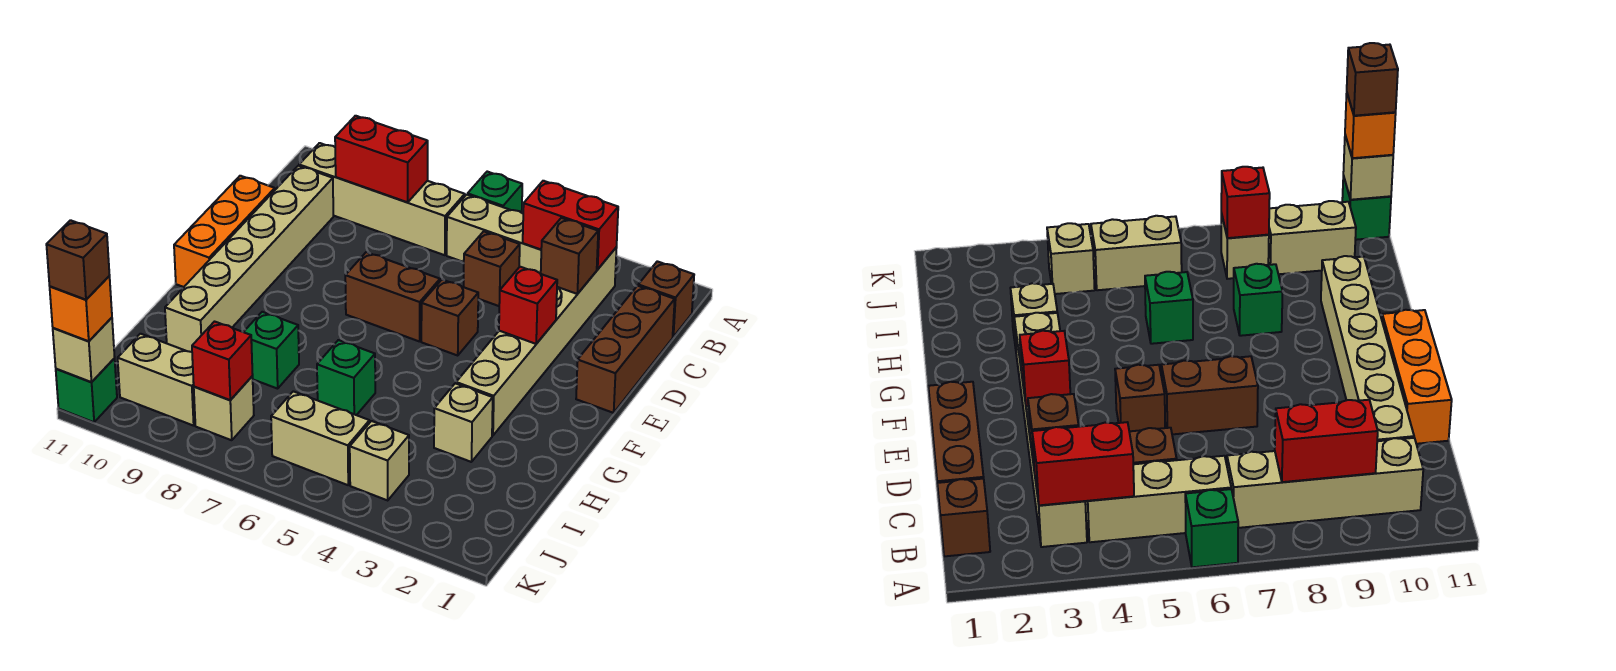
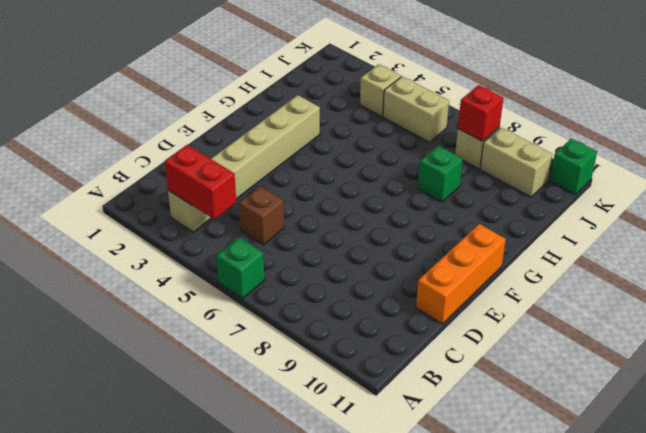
none -> brown brick B1 level 1
none -> tan brick B4:B6 level 1
none -> tan brick B7:B10 level 1

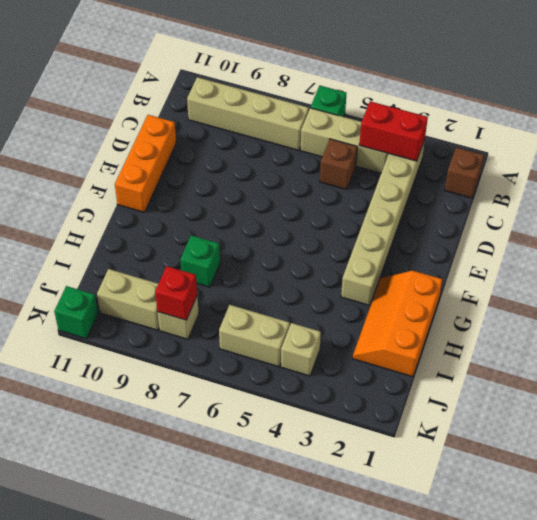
orange slope G1:I2 level 1 top 1 -> none
none -> brown brick C1:E1 level 1
none -> tan brick C10:H10 level 1
none -> brown brick E5 level 1

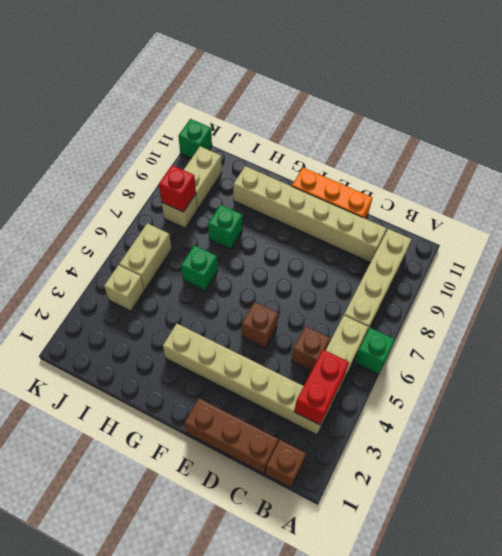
none -> brown brick E6:E7 level 1
none -> tan brick H3 level 1
none -> red brick B8:B9 level 2

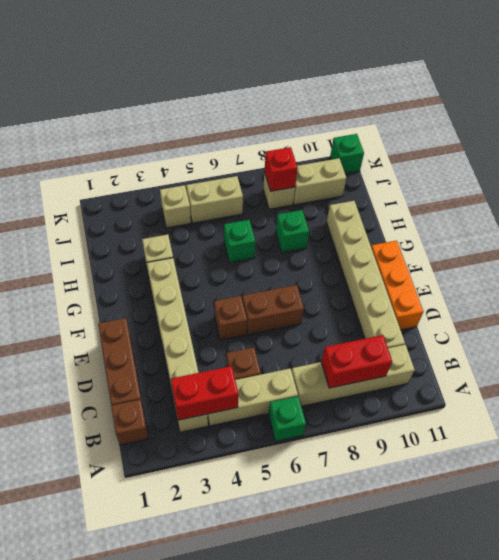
none -> brown brick C3 level 2
none -> red brick E3 level 2
none -> tan brick K11 level 2

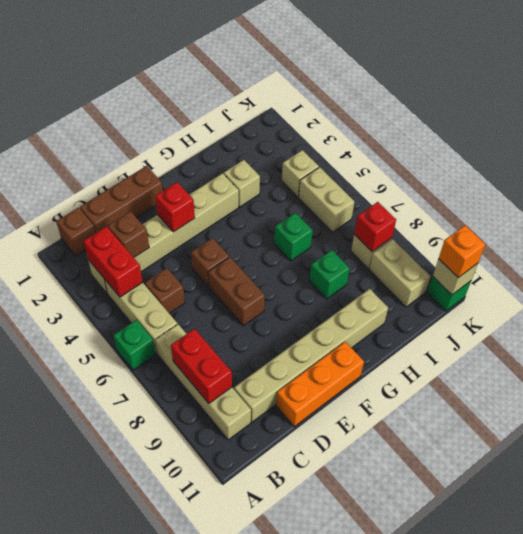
none -> brown brick K11 level 4

